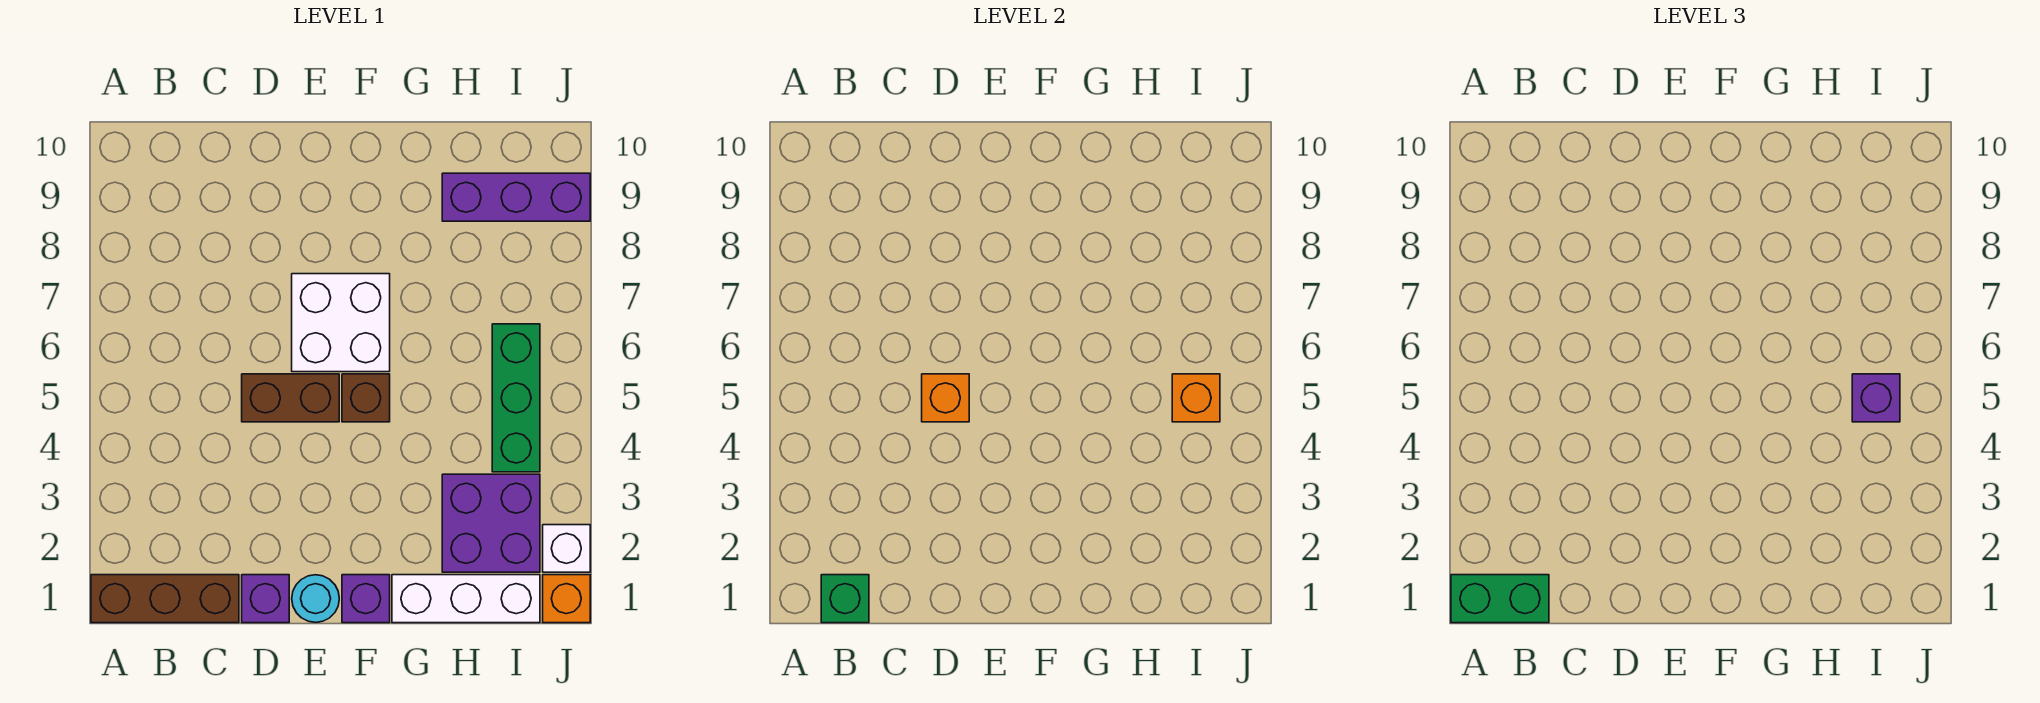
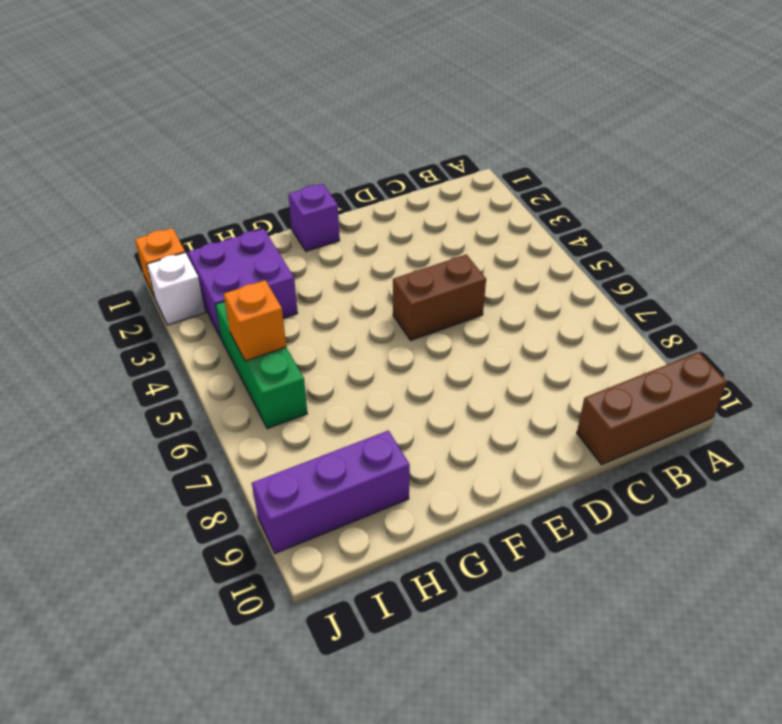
brown brick A10:C10 level 1 -> brown brick A1:C1 level 1
none -> purple brick D1 level 1
none -> cyan round brick E1 level 1
none -> white brick E6:F7 level 1

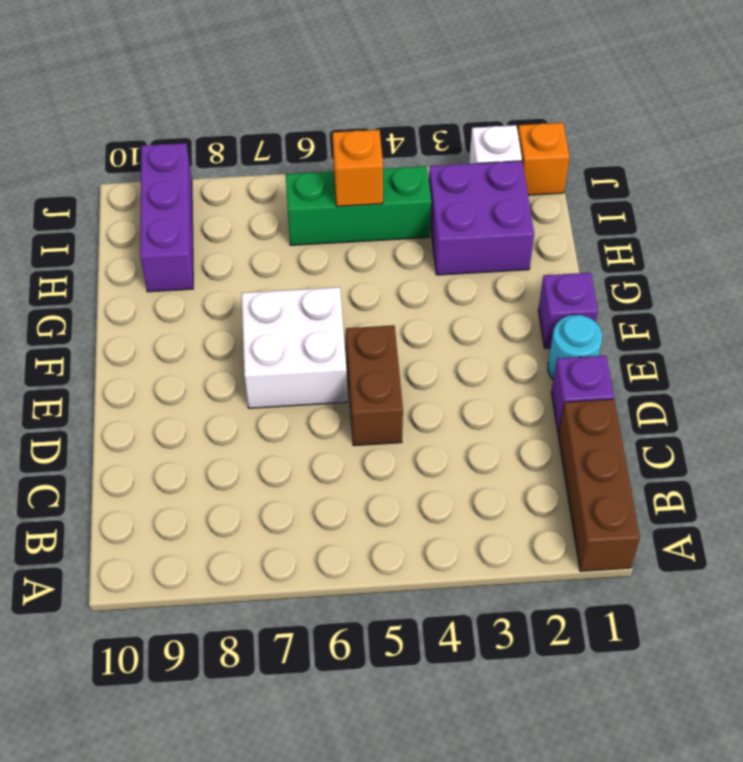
none -> brown brick F5 level 1
none -> white brick G1:I1 level 1
none -> green brick B1 level 2

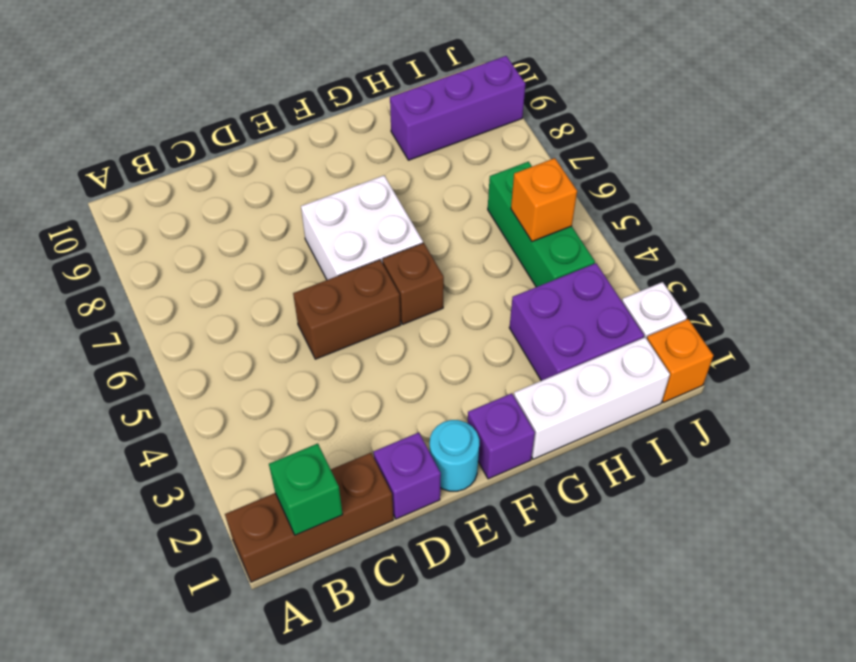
none -> orange brick D5 level 2
none -> green brick A1:B1 level 3
none -> purple brick I5 level 3

